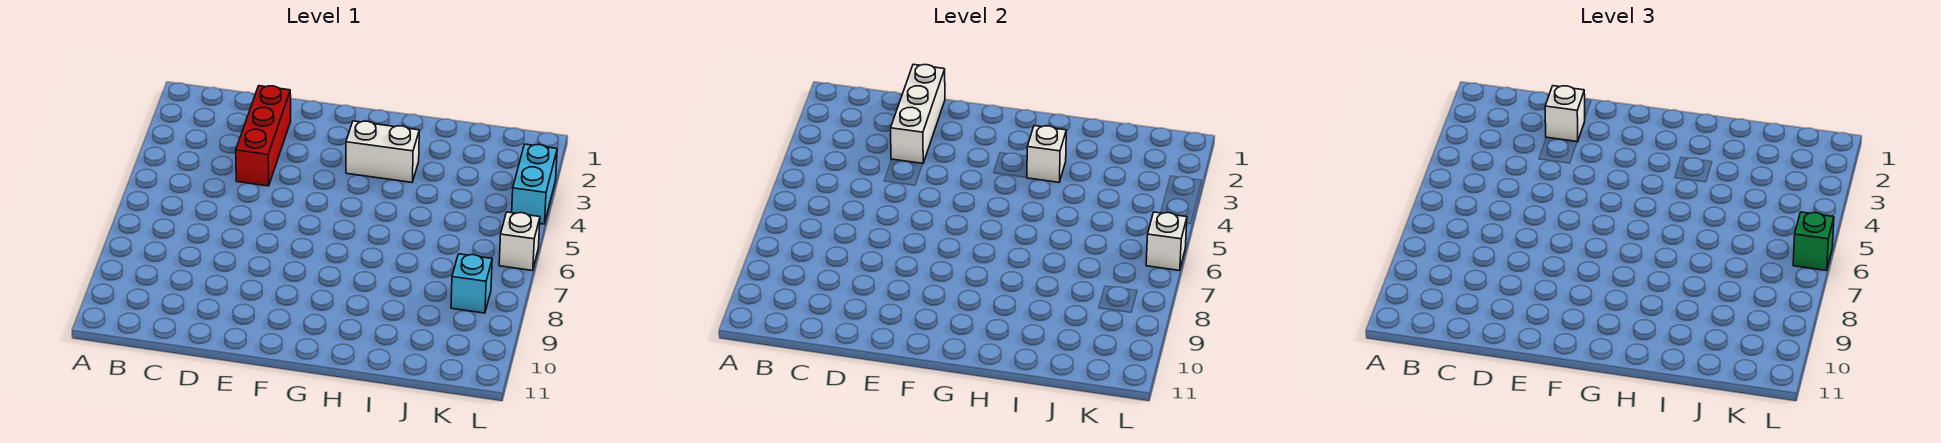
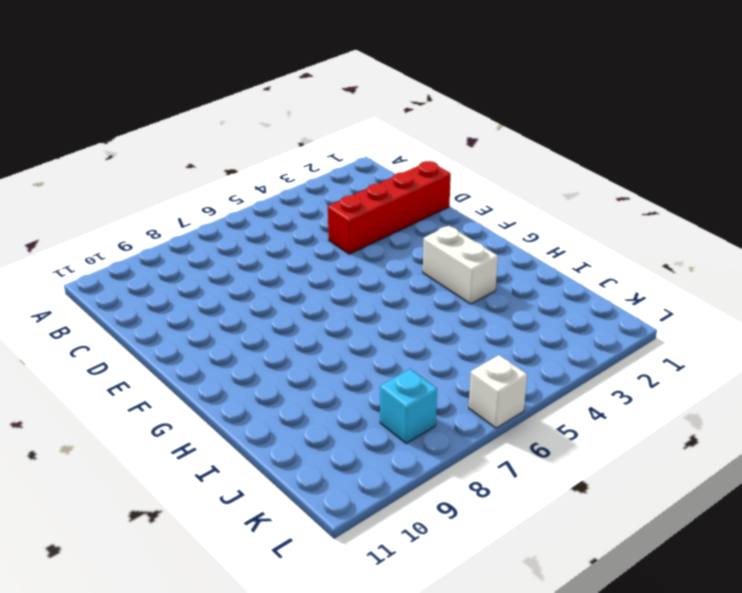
red brick D1:D4 level 1 -> red brick D2:D4 level 1
none -> cyan brick L3:L4 level 1
none -> white brick D1:D3 level 2

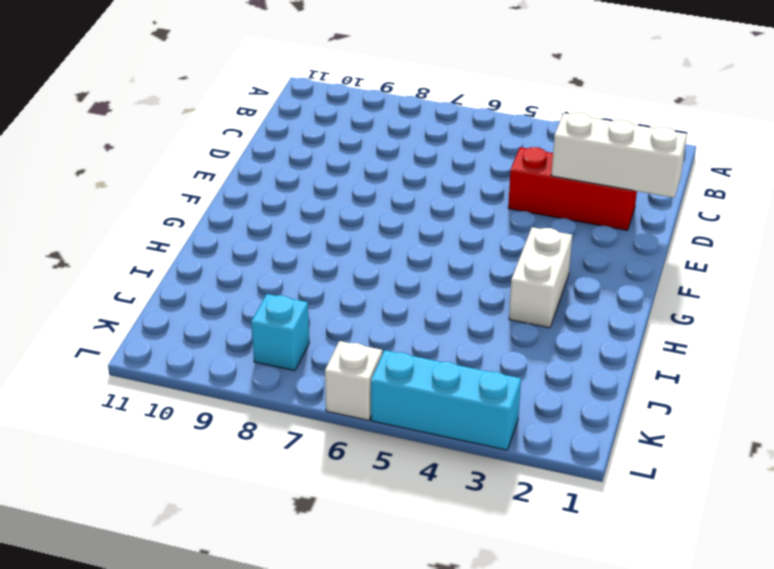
cyan brick L3:L5 level 1 -> cyan brick L3:L4 level 1
none -> white brick H3 level 2
none -> white brick L6 level 2

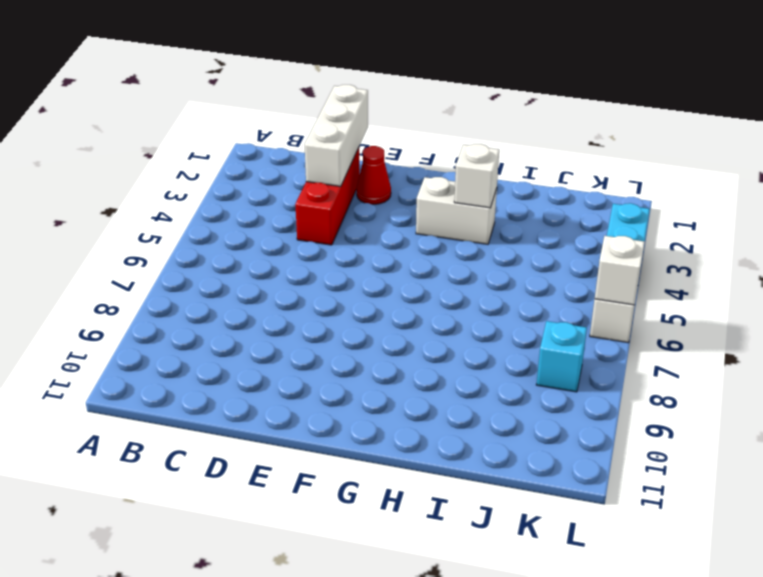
red cone E2 level 1 -> none
none -> white brick D2 level 3
none -> green brick L6 level 3

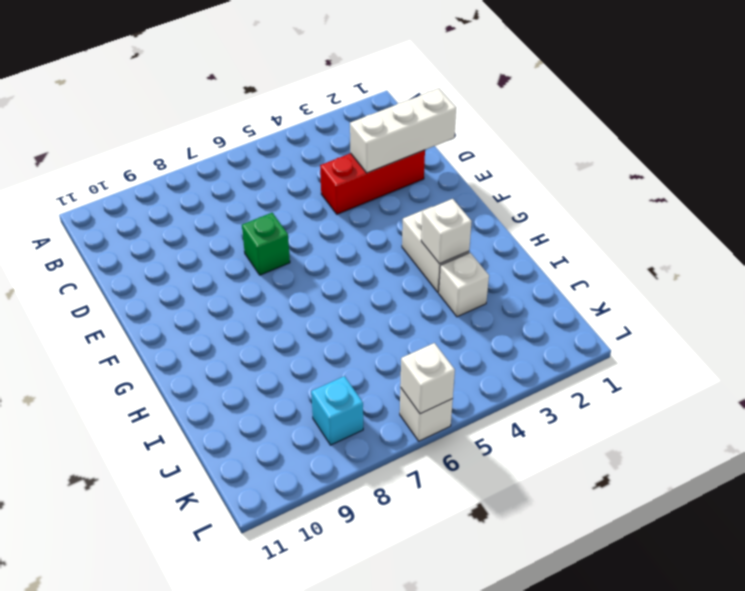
green brick E7 level 1 -> green brick L6 level 3
white brick I3 level 1 -> white brick D2 level 3
none -> cyan brick L3:L4 level 1

